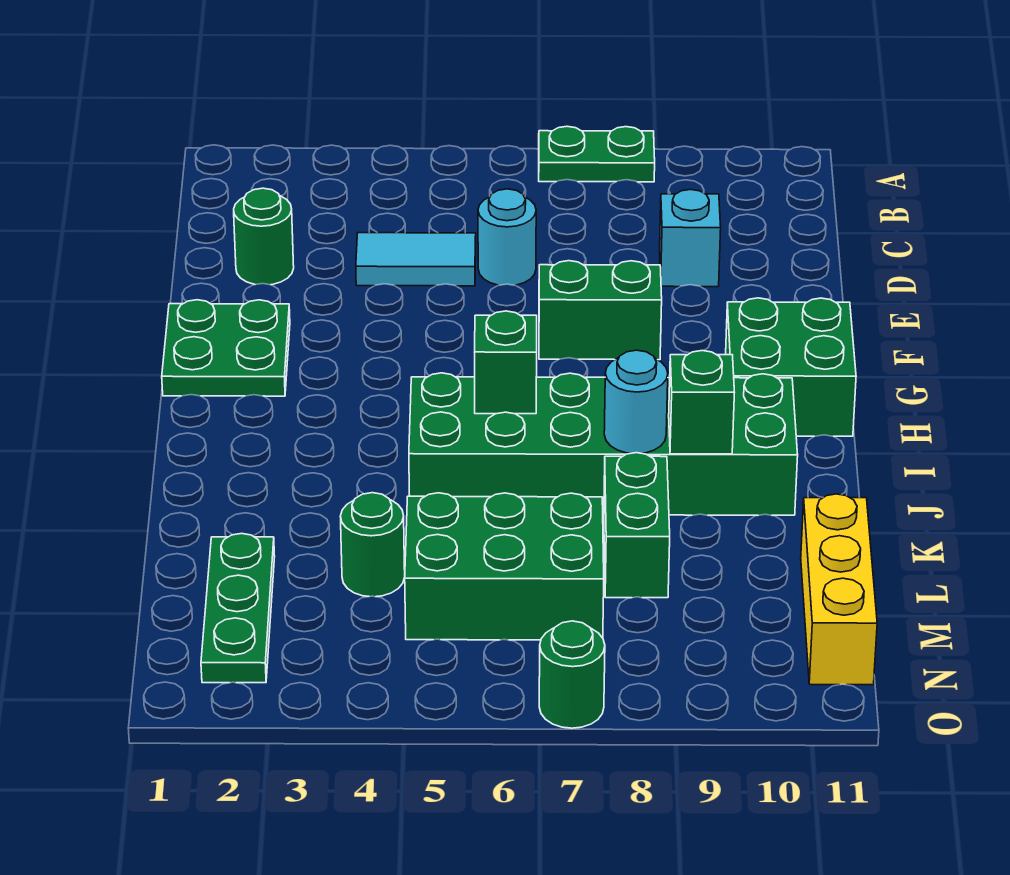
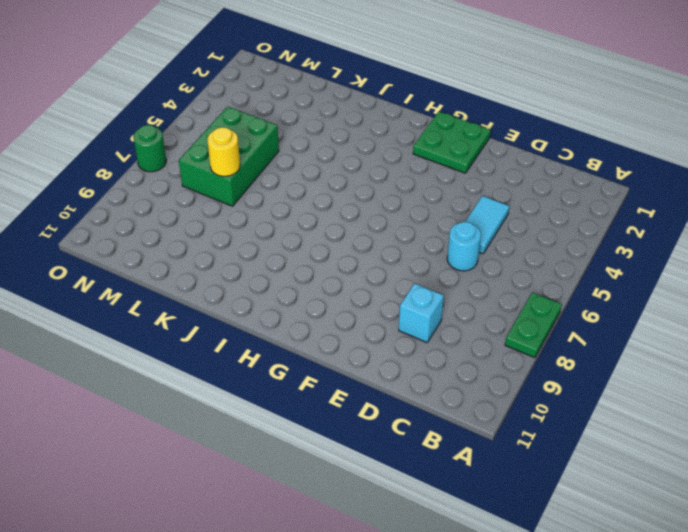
yellow round brick L7 level 2 -> none
none -> green round brick D2 level 1
none -> green brick F7:F8 level 1
none -> green brick G10:H11 level 1

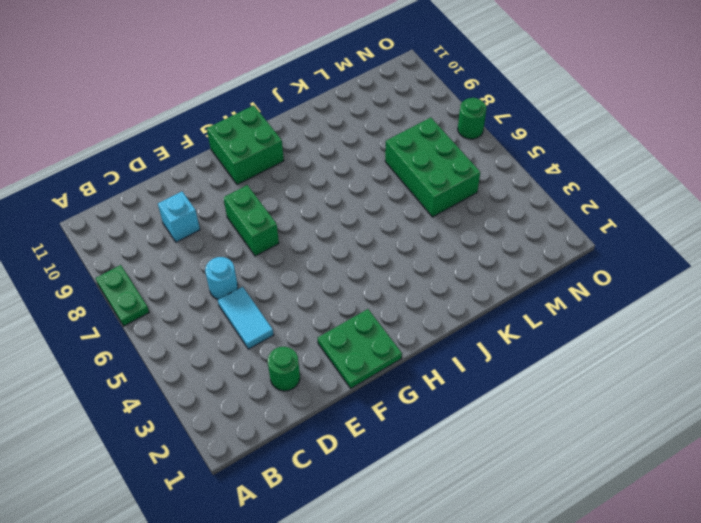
none -> green brick I5:J10 level 1
none -> green brick K8:L8 level 1
none -> green plate L2:N2 level 1

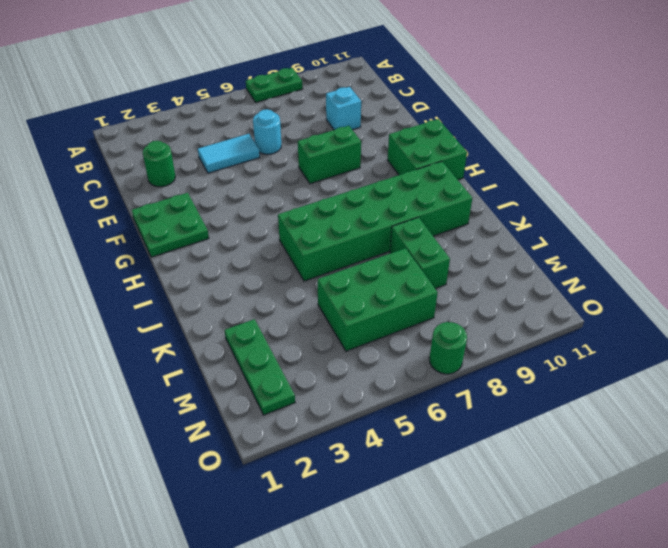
none -> green round brick L4 level 1
none -> yellow brick L11:N11 level 1
none -> green brick I6 level 2

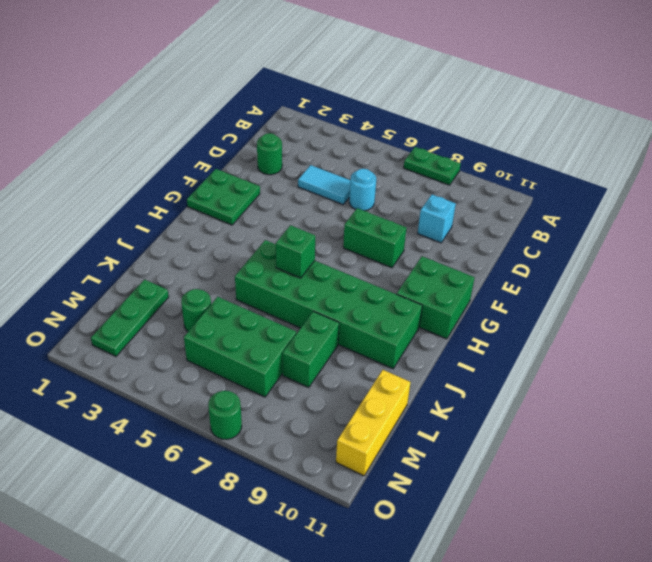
none -> cyan round brick J8 level 2
none -> green brick J9 level 2

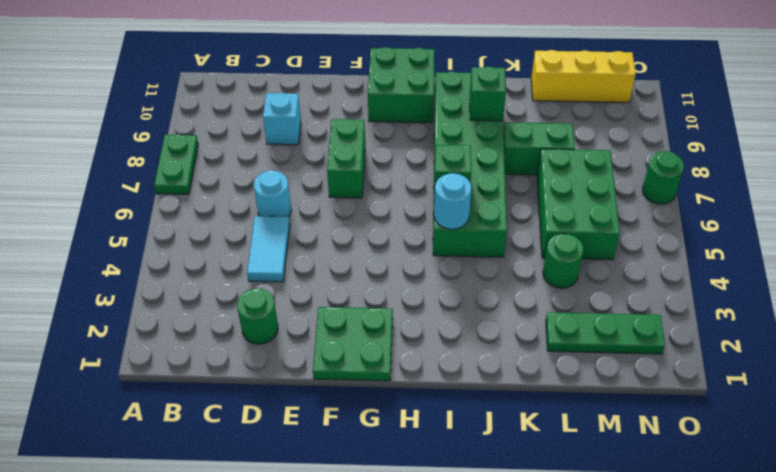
cyan round brick I5 level 2 -> cyan round brick J8 level 2

